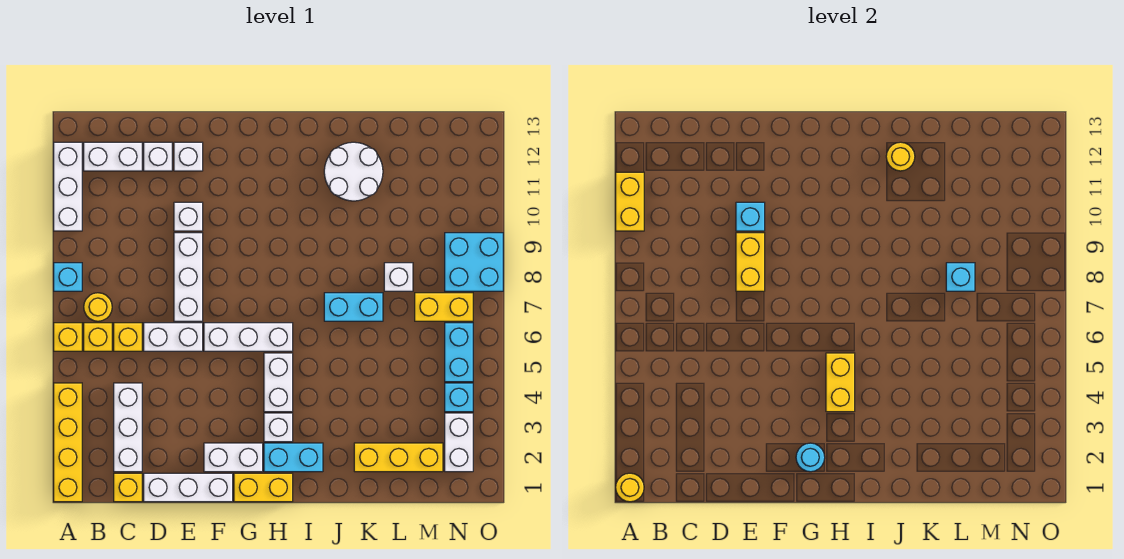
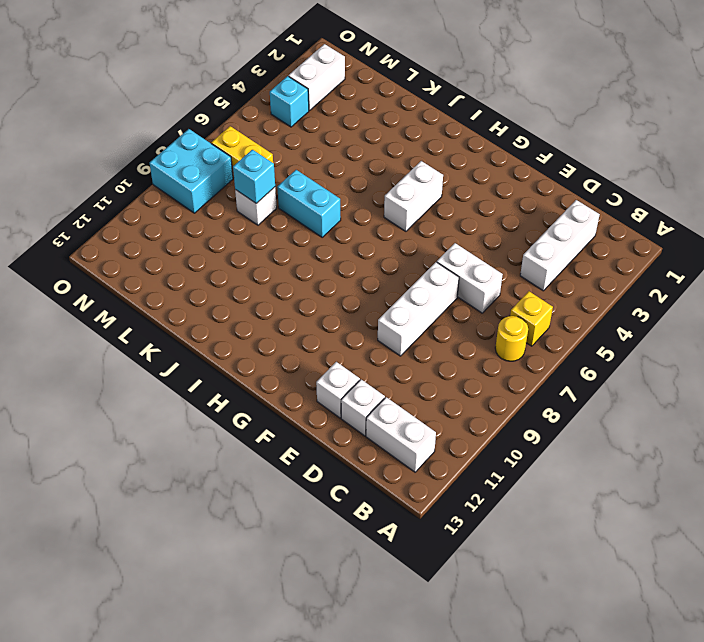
none -> yellow brick A1:A4 level 1
none -> yellow brick A6 level 1
none -> cyan brick A8 level 1
none -> white brick A10:A12 level 1

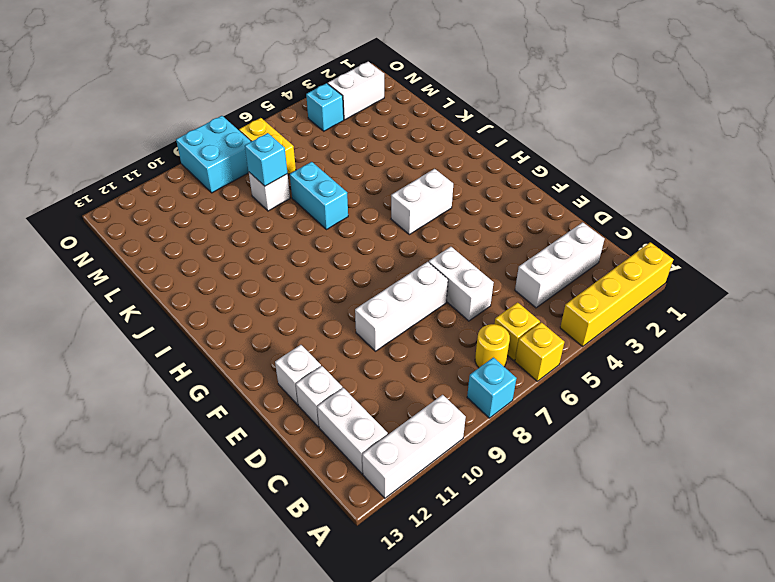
none -> yellow brick C1 level 1
none -> yellow brick C6 level 1
none -> white brick D1:F1 level 1
none -> white brick E10 level 1

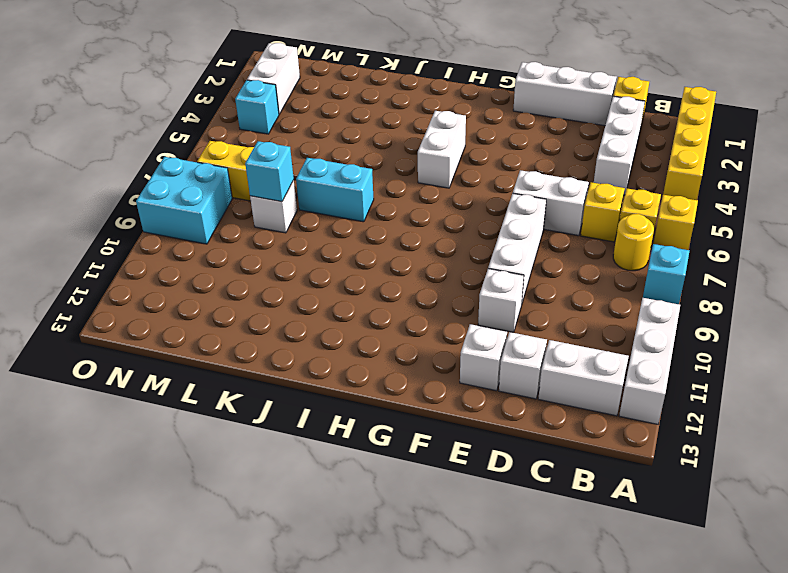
none -> white brick F2:G2 level 1
none -> white brick F6:H6 level 1
none -> yellow brick G1:H1 level 1
none -> cyan brick H2:I2 level 1

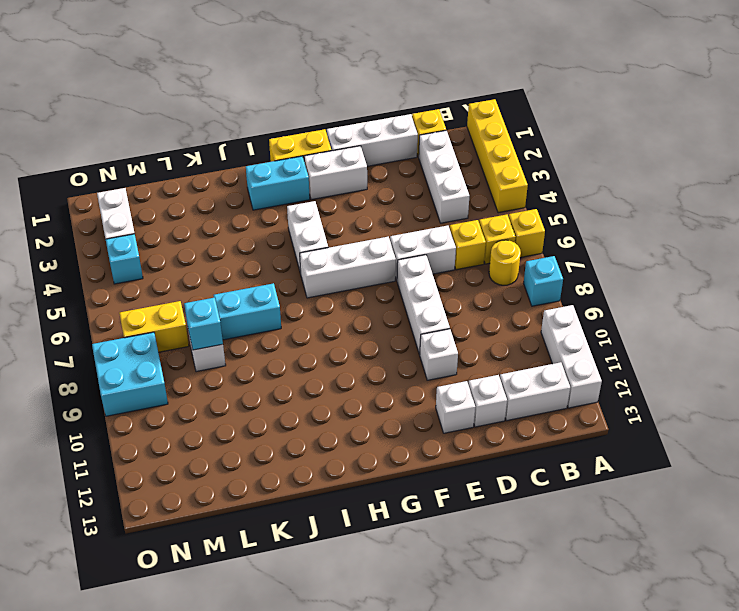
none -> white brick H3 level 1
none -> white round brick J11:K12 level 1
none -> yellow brick K2:M2 level 1
none -> cyan brick N5:N6 level 1

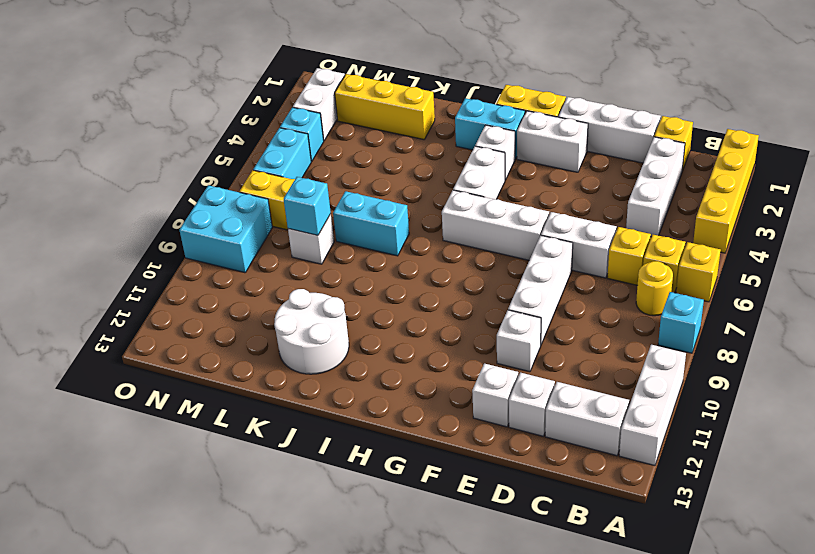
none -> yellow round brick A1 level 2
none -> yellow brick A10:A11 level 2
none -> yellow brick E8:E9 level 2
none -> cyan brick E10 level 2

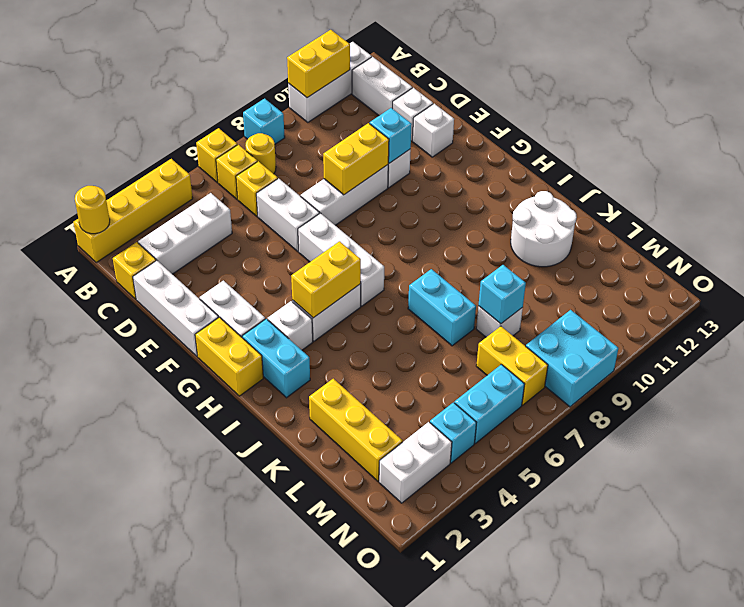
none -> cyan round brick G2 level 2
none -> yellow round brick J12 level 2

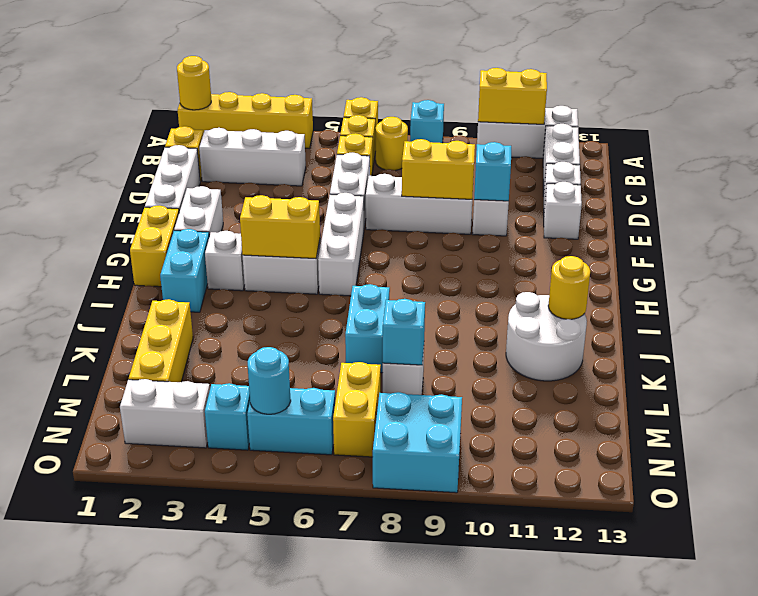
cyan round brick N5 level 2 -> cyan round brick G2 level 2

